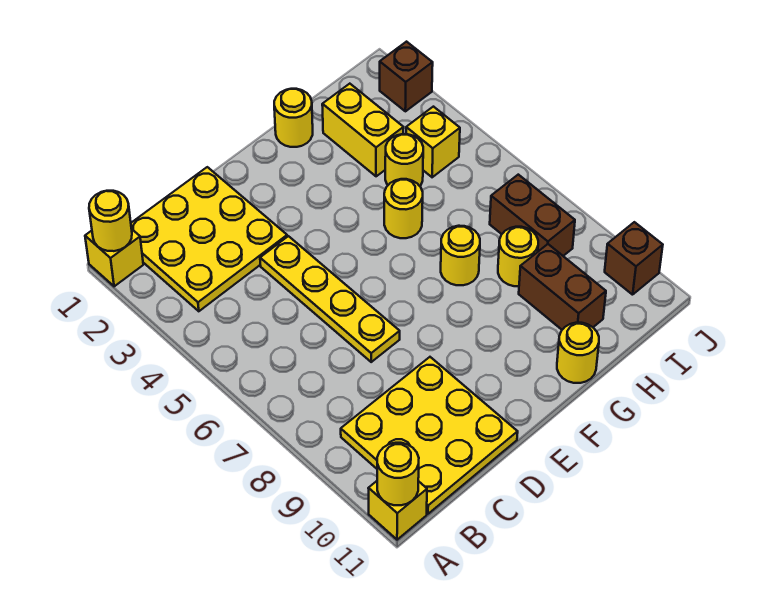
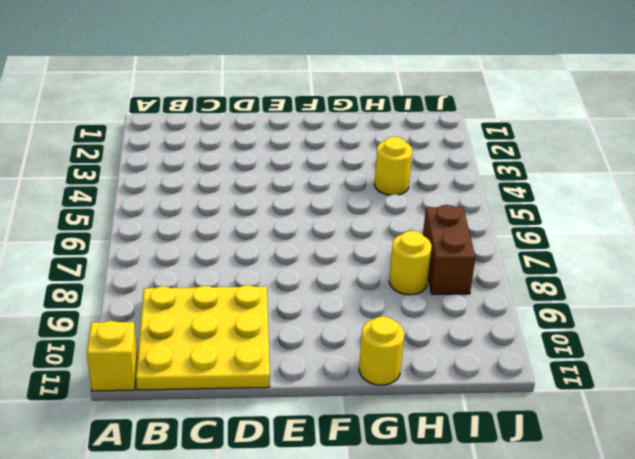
none -> yellow brick A1 level 1
none -> yellow plate B1:D3 level 1
none -> yellow plate D4:D7 level 1

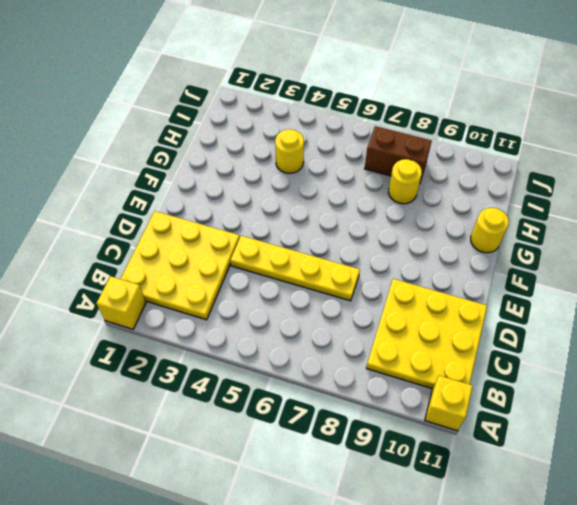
none -> yellow round brick G1 level 1
none -> yellow round brick G5 level 1
none -> yellow round brick G7 level 1

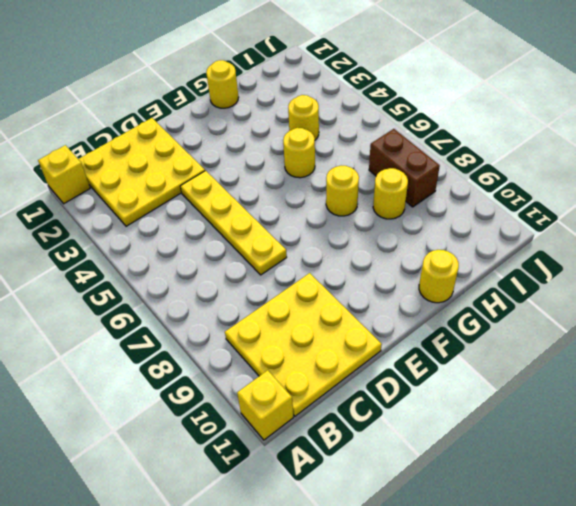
none -> yellow brick H2:H3 level 1
none -> brown brick H9:H10 level 1
none -> yellow brick I4 level 1

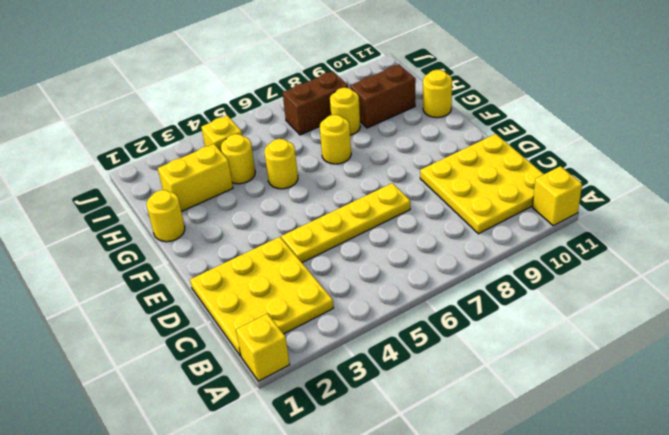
none -> brown brick J2 level 1
none -> brown brick J10 level 1
none -> yellow round brick A1 level 2

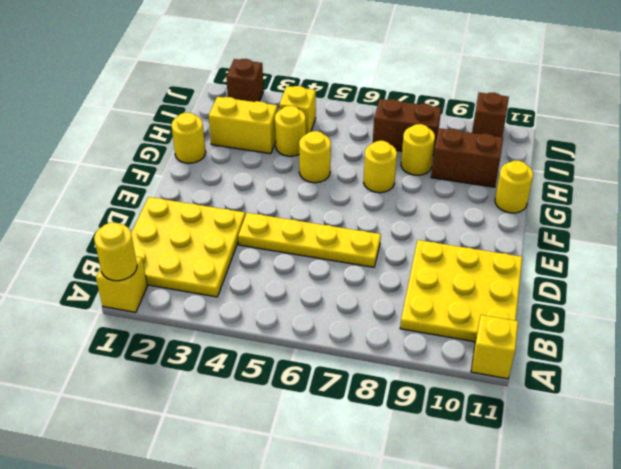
none -> yellow round brick A11 level 2

